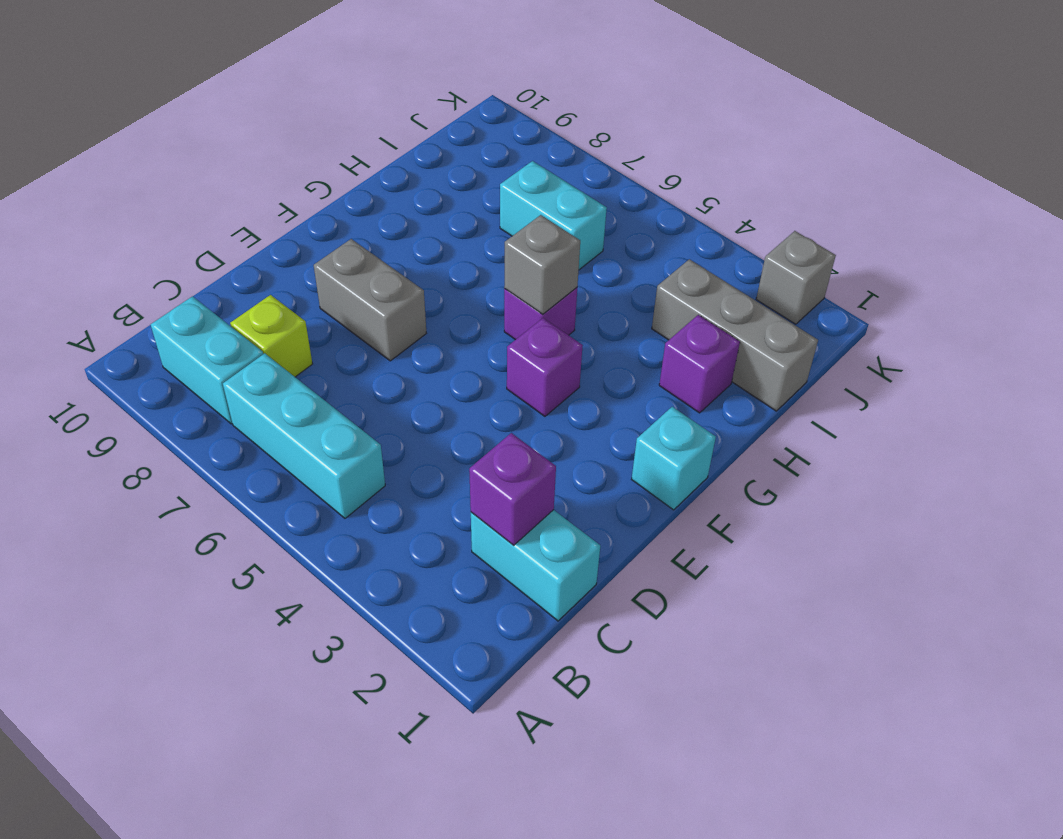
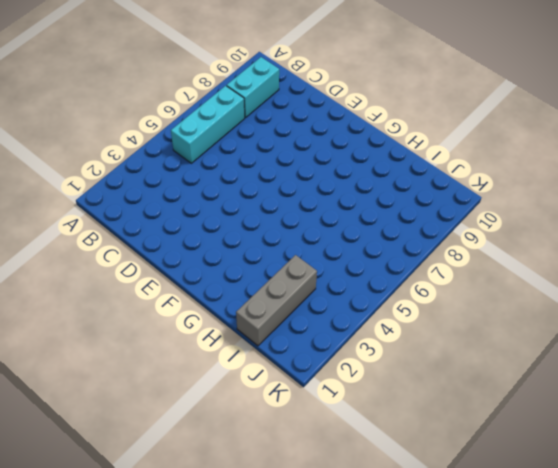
none -> cyan brick C1:C2 level 1
none -> lime brick C8 level 1
none -> grey brick E7:E8 level 1

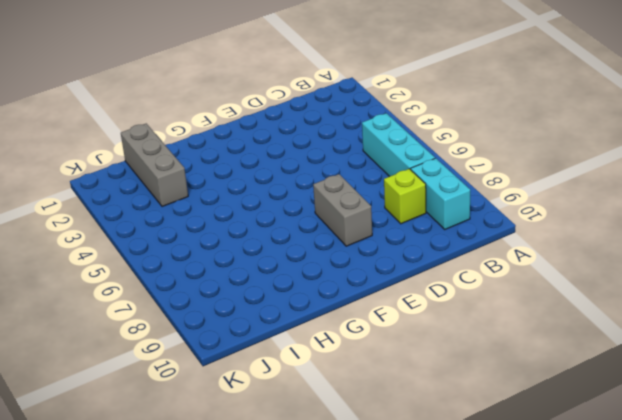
none -> cyan brick C1:C2 level 1
none -> cyan brick F1 level 1
none -> purple brick F4 level 1

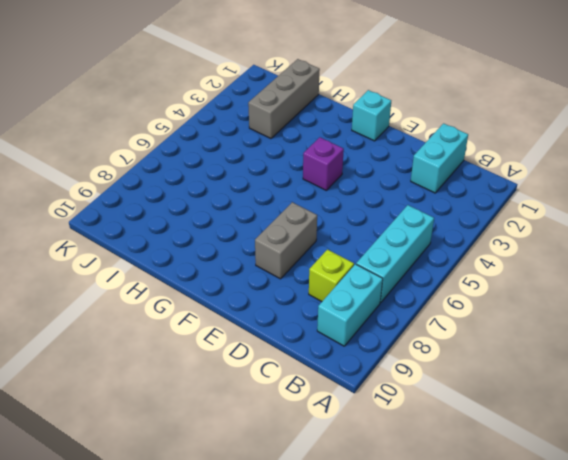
none -> purple brick G5 level 1
none -> purple brick H2 level 1
none -> cyan brick I6:I7 level 1

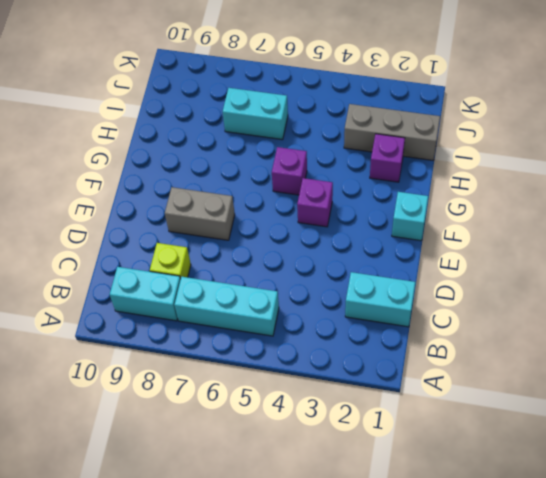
none -> grey brick K2 level 1
none -> purple brick C2 level 2
none -> grey brick G5 level 2

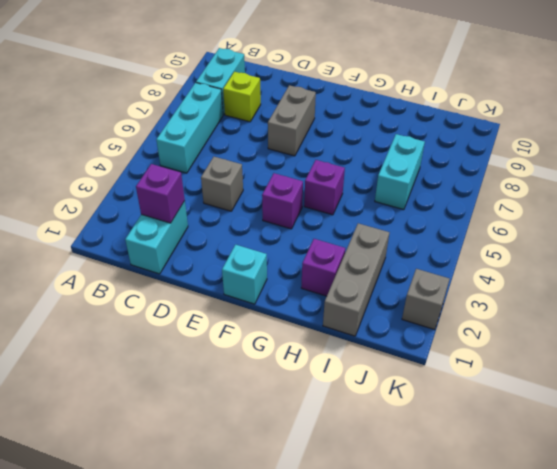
grey brick D4 level 1 -> grey brick G5 level 2

